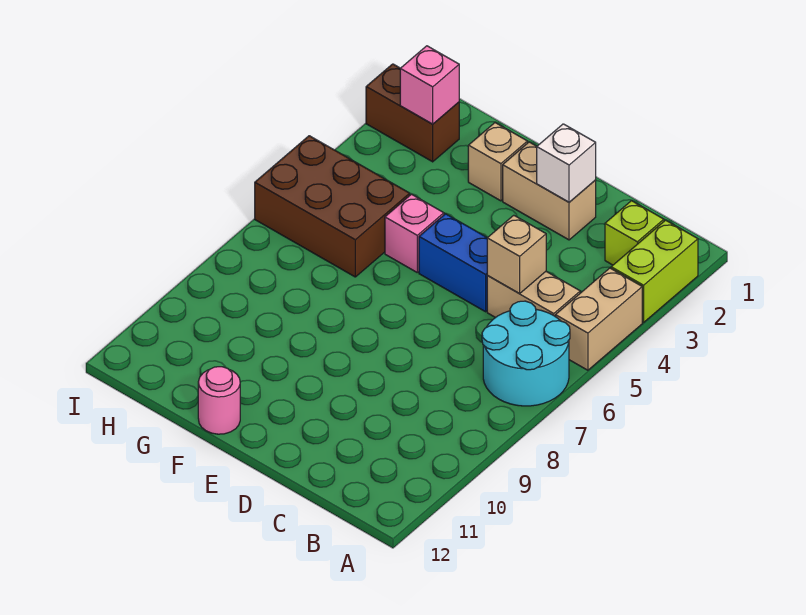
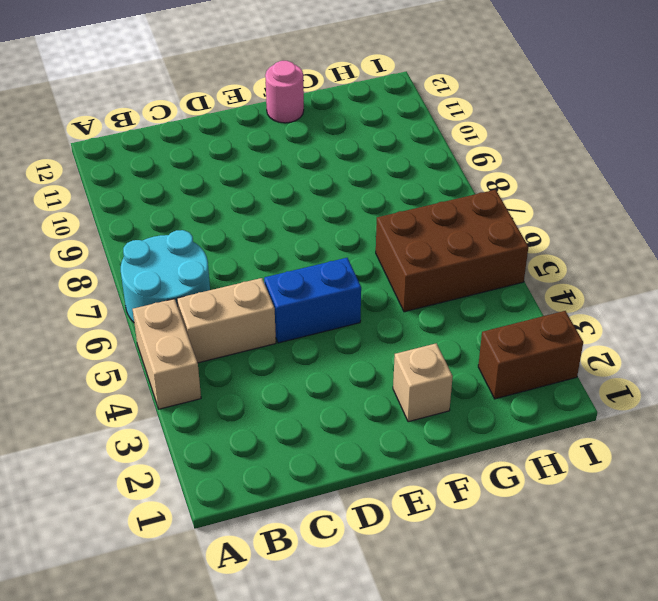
none -> lime brick A2:A3 level 1
none -> lime brick B2 level 1
none -> tan brick D2:E2 level 1

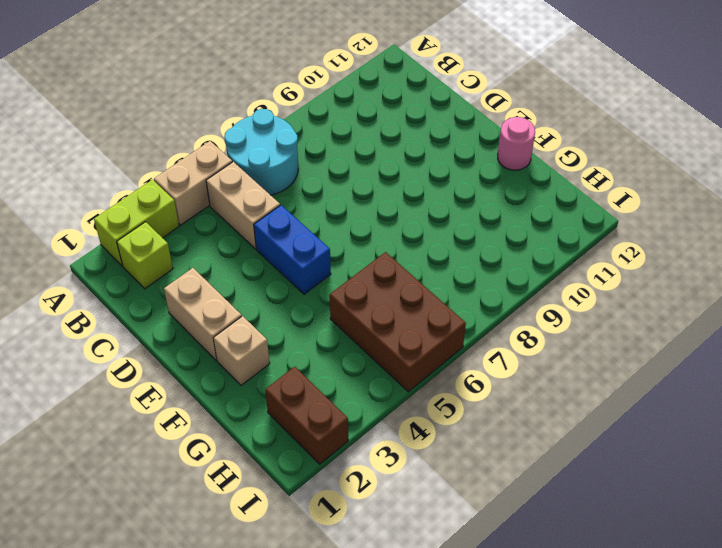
none -> pink brick F5 level 1
none -> tan brick C5 level 2
none -> white brick D2 level 2

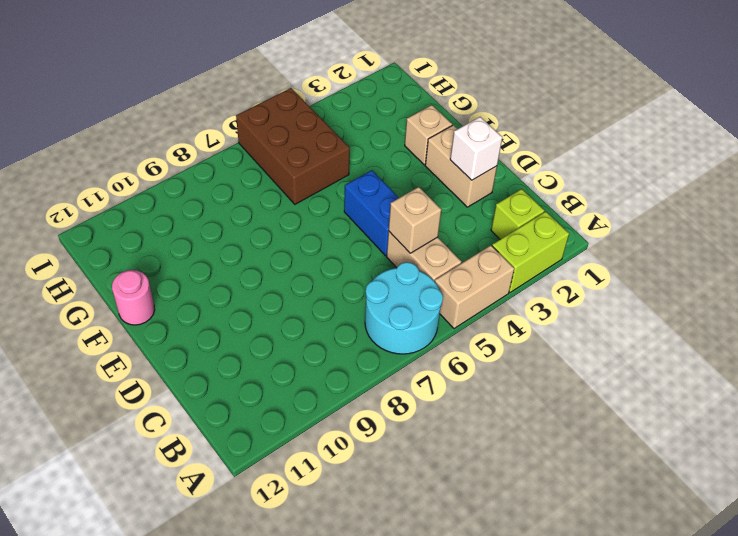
none -> pink brick F5 level 1
none -> brown brick H2:I2 level 1
none -> pink brick H2 level 2

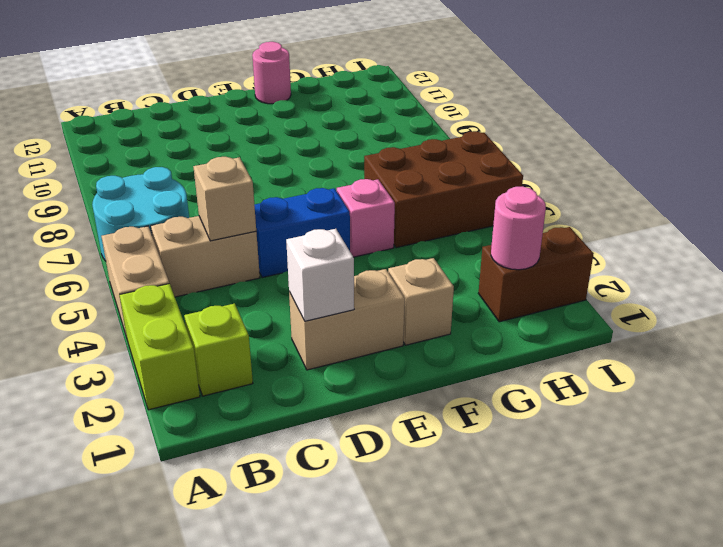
pink round brick H2 level 2 -> pink brick H2 level 2

